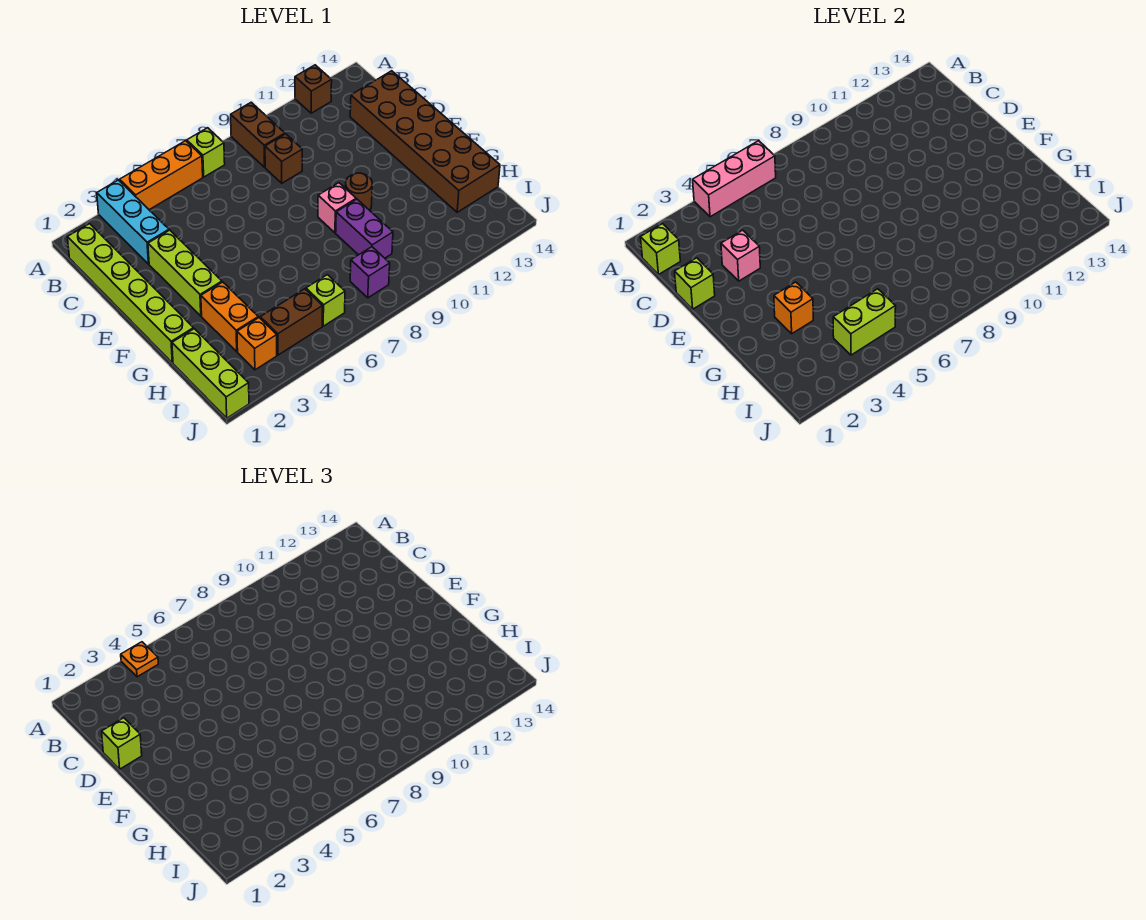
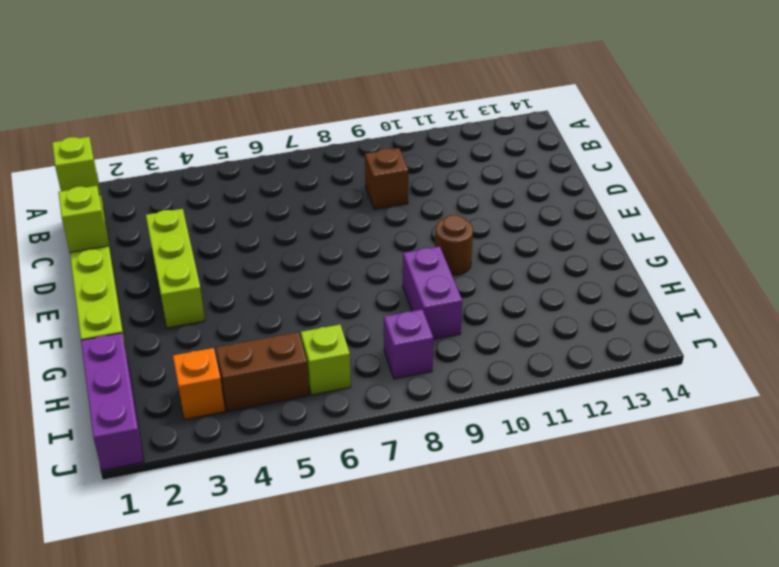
purple brick H1:J1 level 1 -> lime brick H1:J1 level 1
none -> cyan brick A3:C3 level 1
none -> orange brick A4:A6 level 1
none -> lime brick A7 level 1

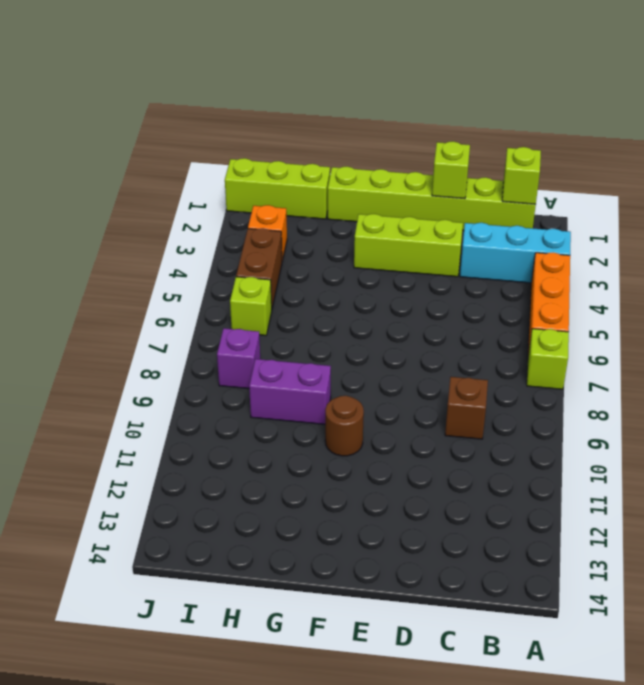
none -> brown brick A9:B9 level 1
none -> brown brick A12 level 1
none -> brown brick C13:H14 level 1

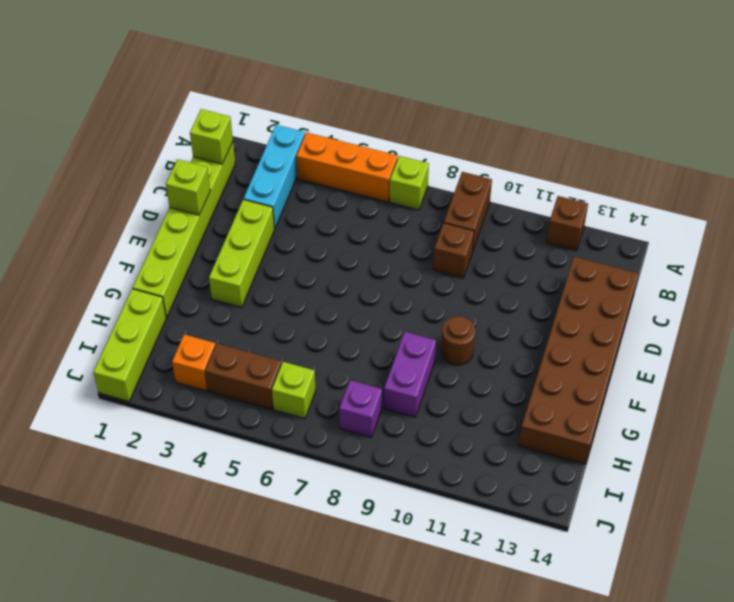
none -> pink brick F9 level 1
none -> orange brick G3:H3 level 1
none -> pink brick A4:A6 level 2

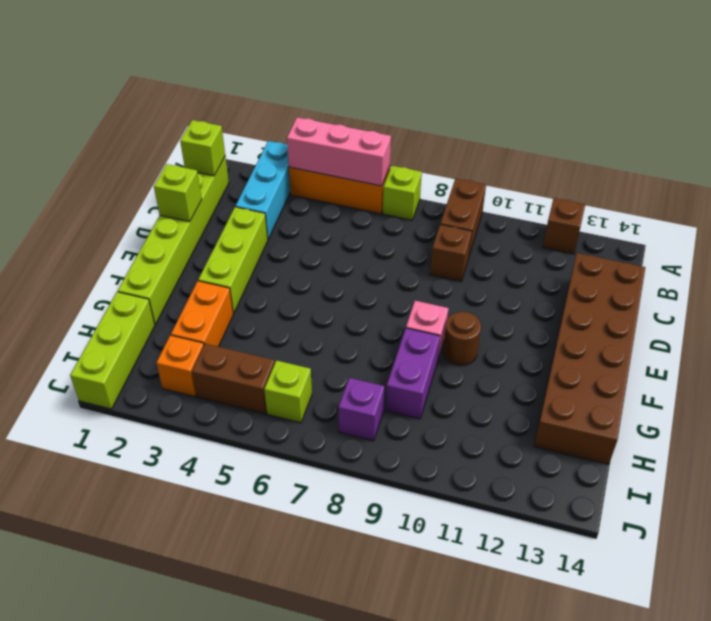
none -> pink brick D3 level 2
none -> orange brick G3 level 2
none -> lime brick I4:I5 level 2

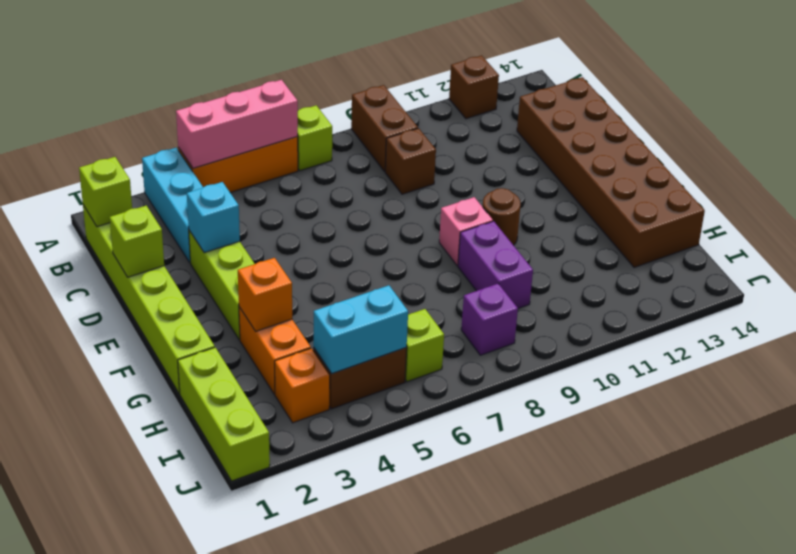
cyan brick D3 level 2 -> pink brick D3 level 2
cyan brick I4:I5 level 2 -> lime brick I4:I5 level 2
none -> orange plate A4 level 3
none -> lime brick D1 level 3

